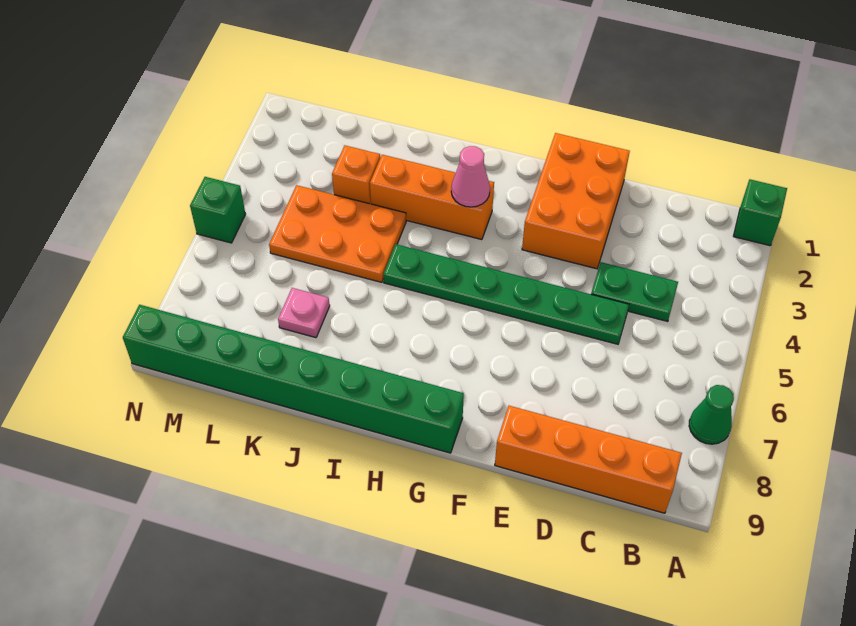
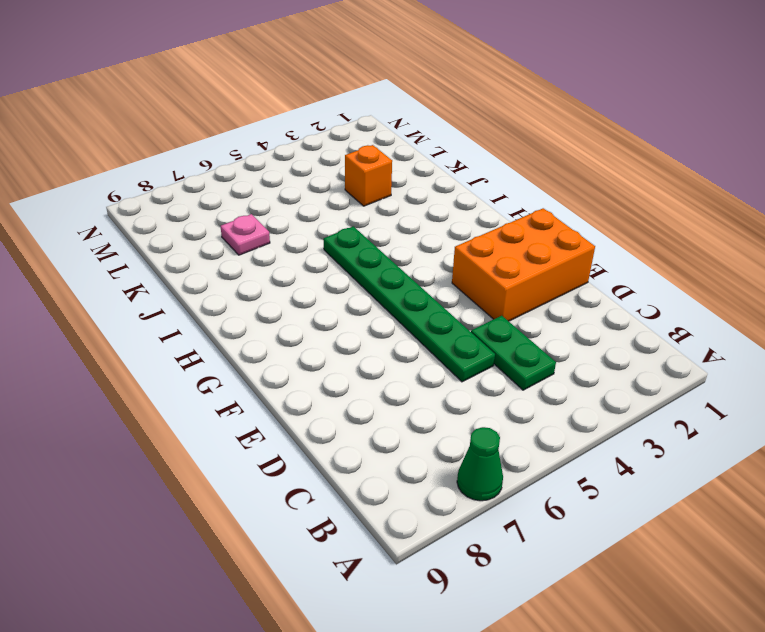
none -> green brick A1 level 1
none -> orange brick B9:E9 level 1
none -> green brick G9:N9 level 1

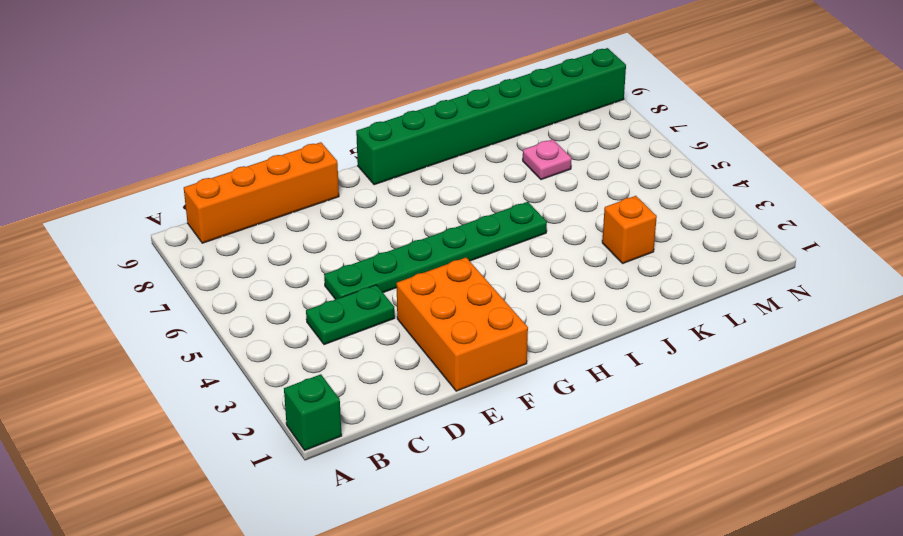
none -> green cone A7 level 1
none -> orange brick H3:J3 level 1
none -> orange plate J4:L5 level 1

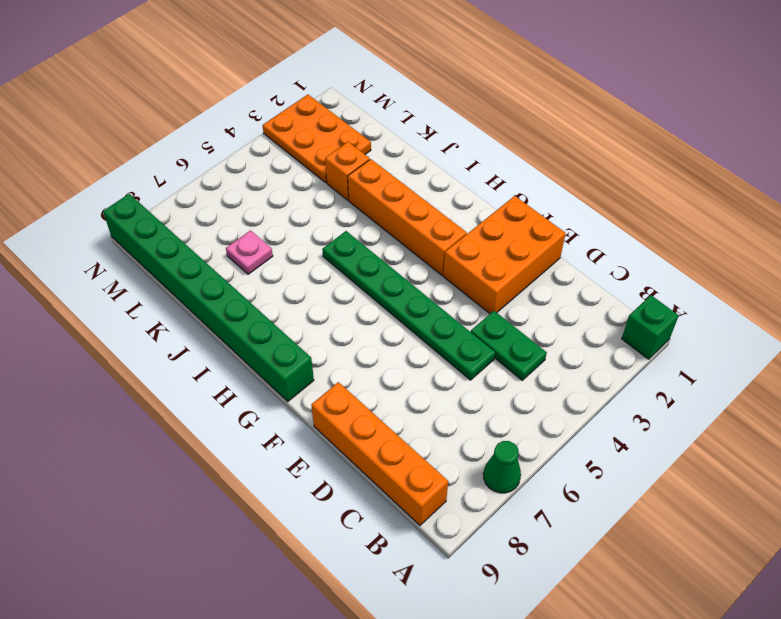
orange brick G3:J3 level 1 -> orange brick H3:J3 level 1
orange plate L2:N3 level 1 -> orange plate J4:L5 level 1
none -> green brick N5 level 1
none -> pink cone H3 level 2

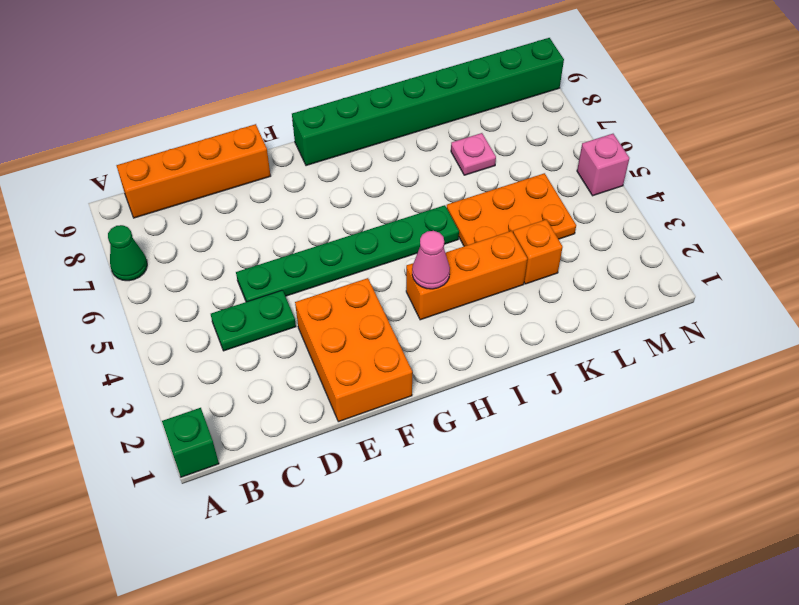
pink brick N5 level 1 -> green brick N5 level 1

